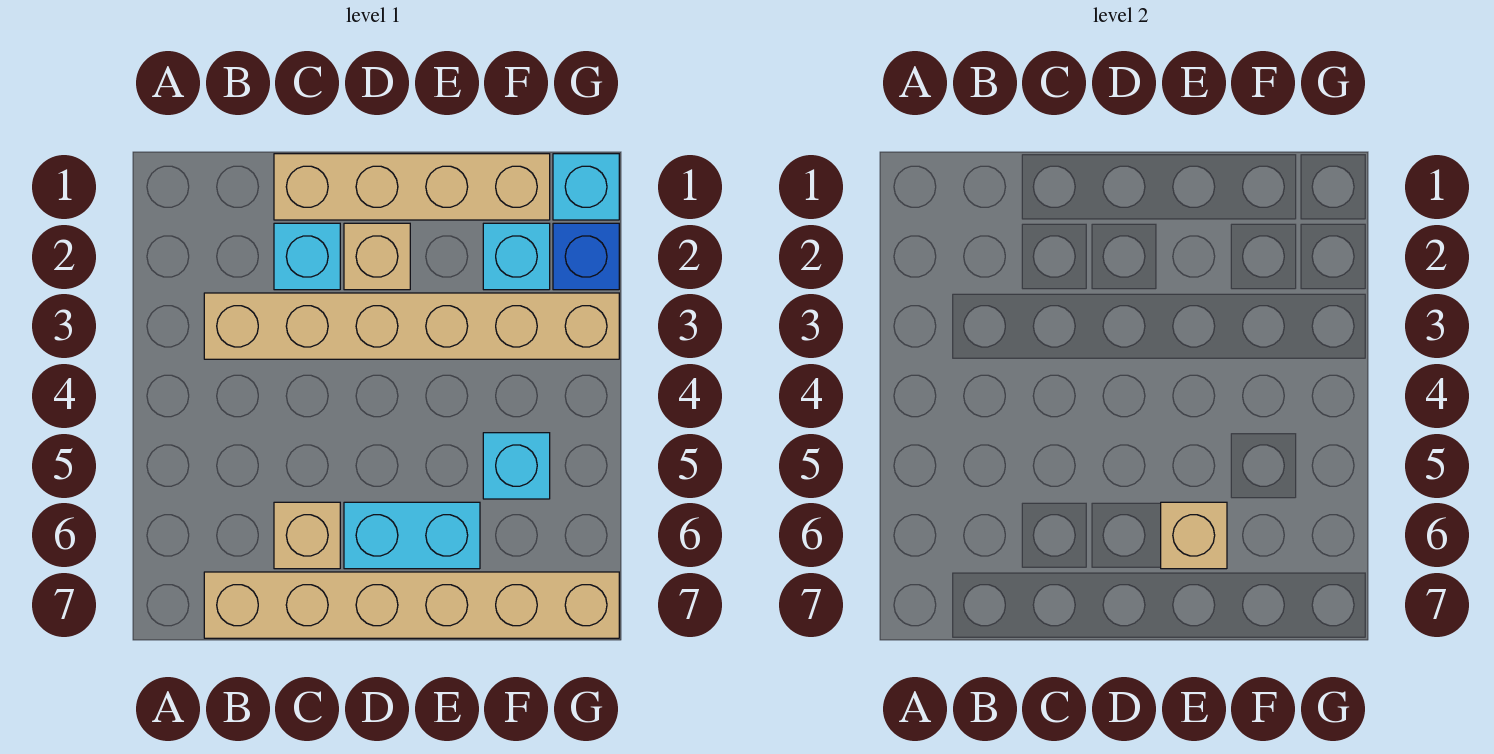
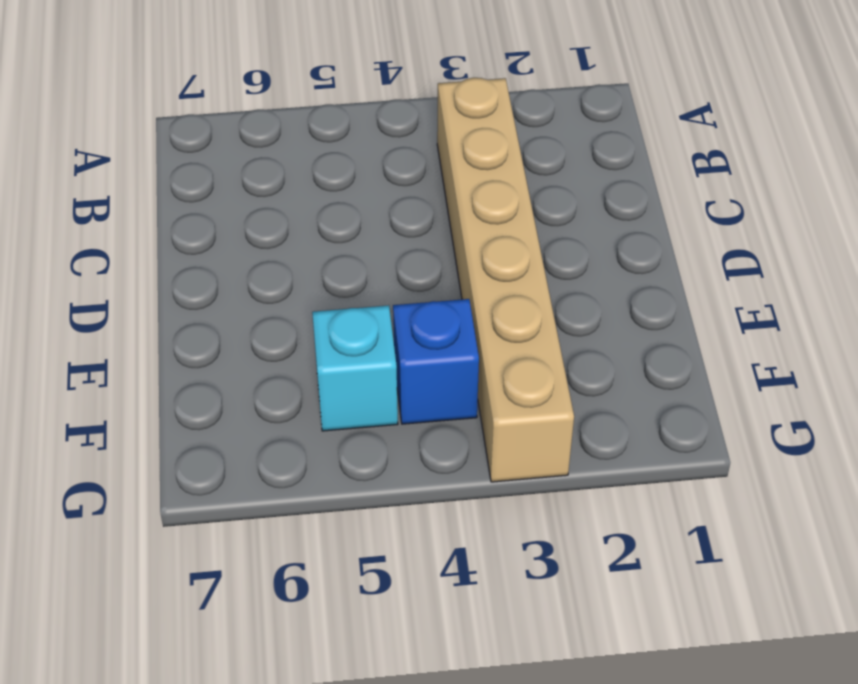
blue brick F4 level 1 -> blue brick G2 level 1
none -> tan brick B7:G7 level 1
none -> tan brick C1:F1 level 1
none -> cyan brick C2 level 1

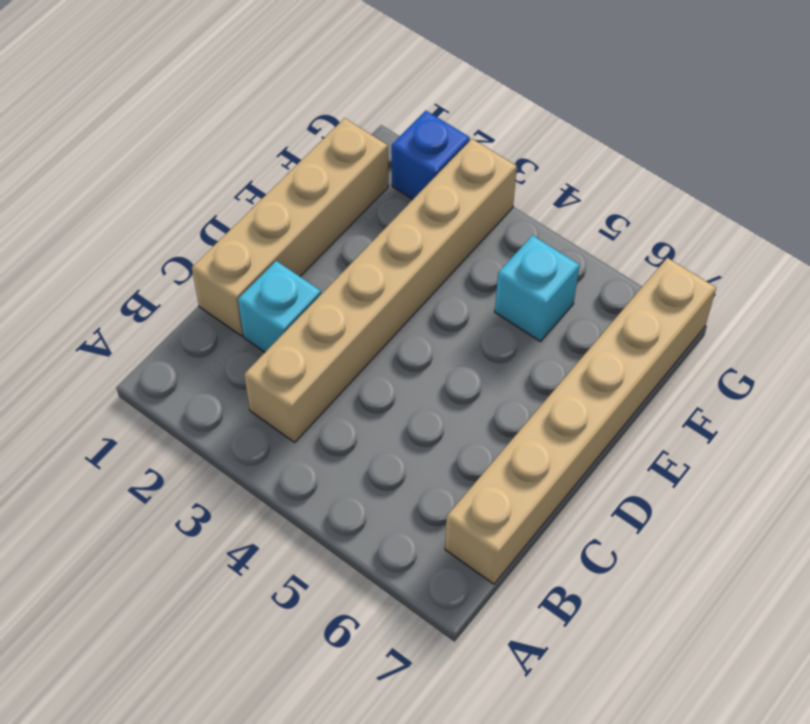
none -> tan brick C6 level 1
none -> tan brick D2 level 1
none -> cyan brick D6:E6 level 1

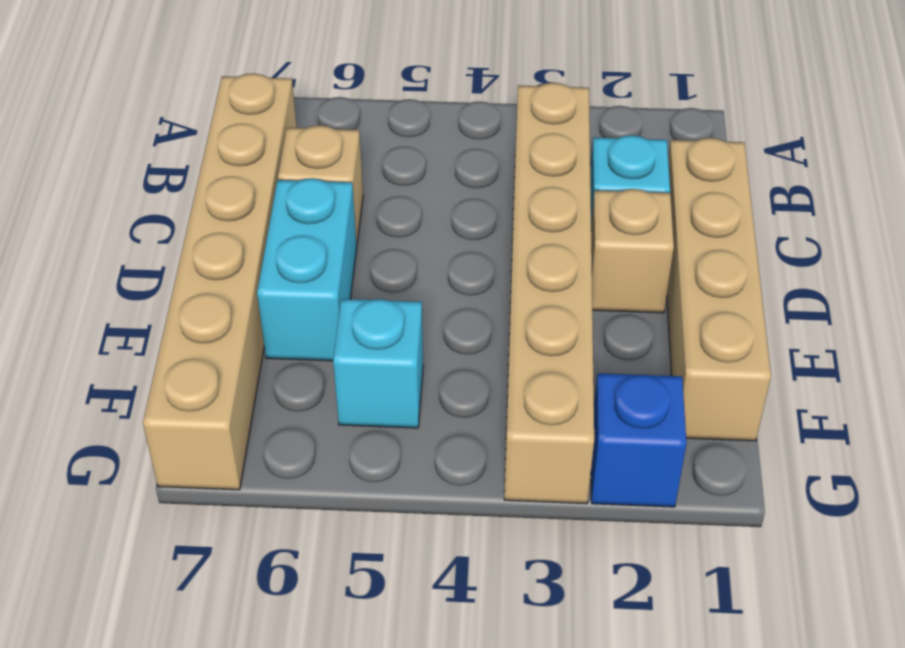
none -> cyan brick F2 level 1
none -> cyan brick G1 level 1
none -> tan brick E6 level 2

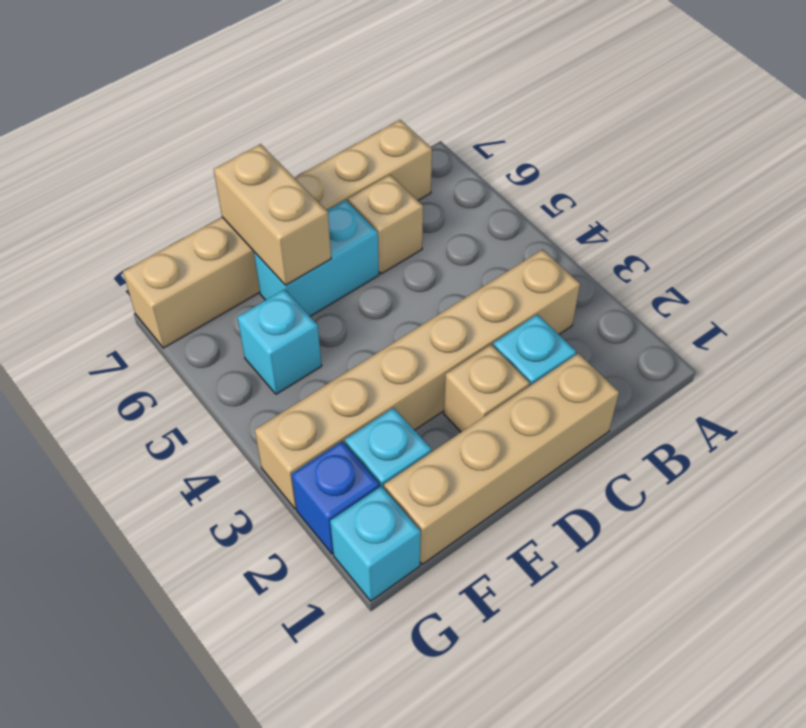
tan brick E6:E7 level 2 -> tan brick E6 level 2

